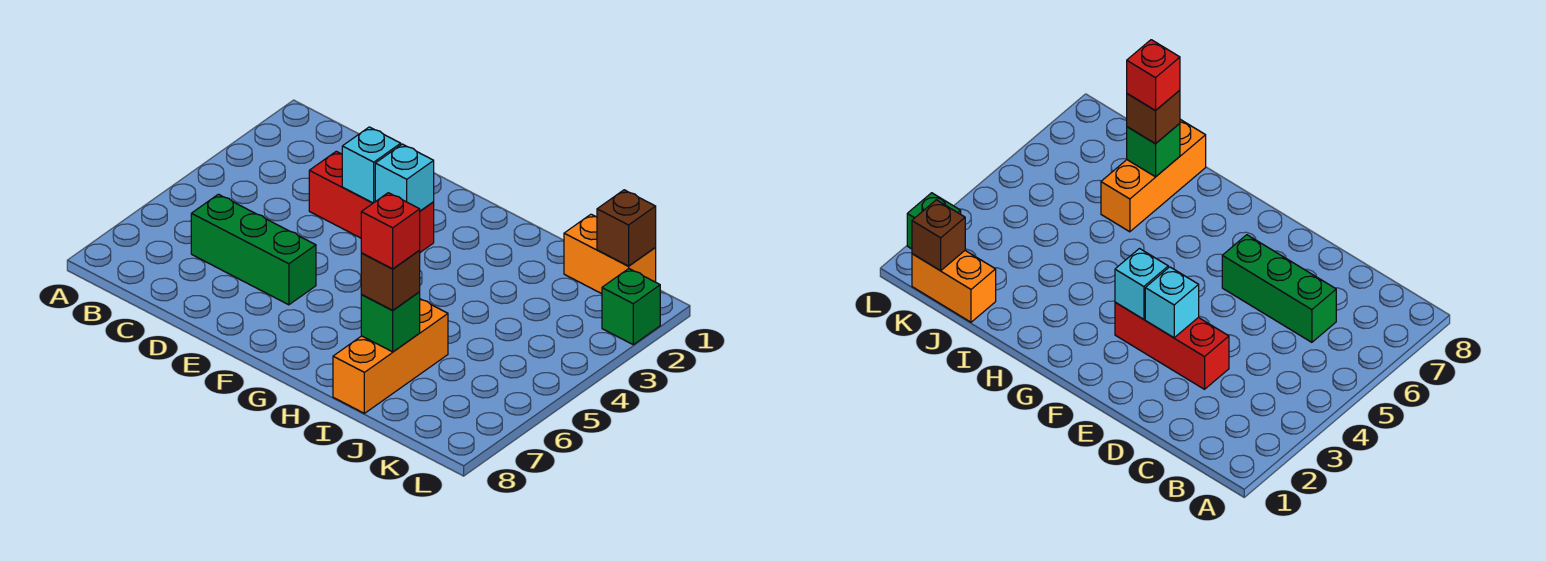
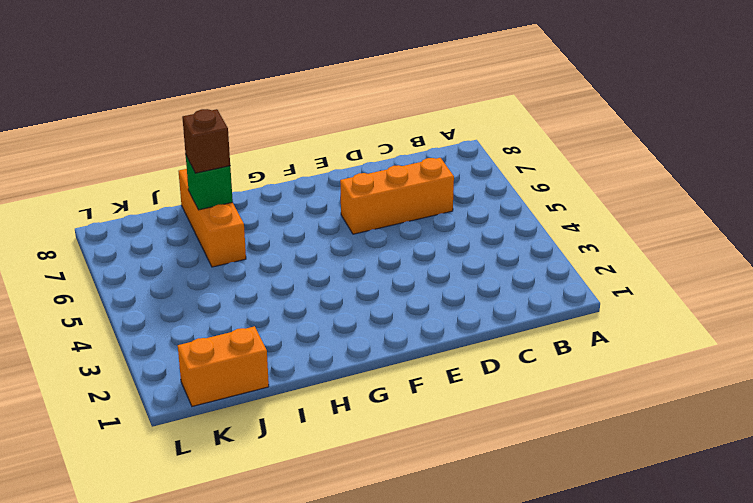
orange brick C6:E6 level 1 -> green brick C6:E6 level 1
none -> red brick D3:F3 level 1
none -> green brick L2 level 1

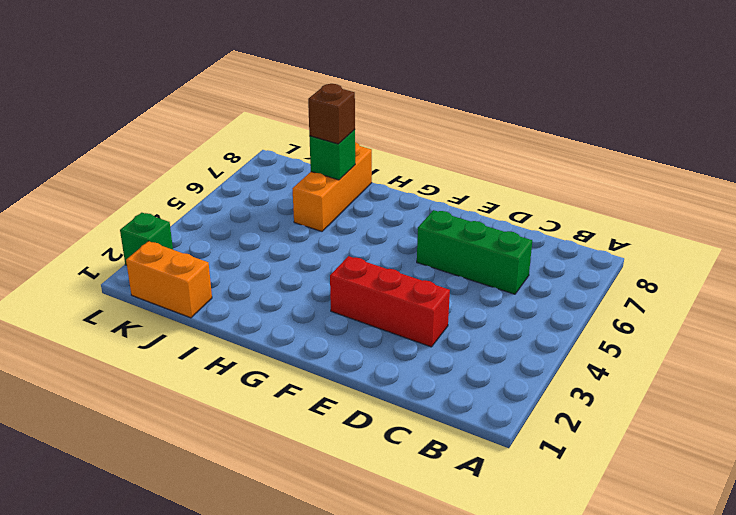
none -> cyan brick E3 level 2
none -> cyan brick F3 level 2

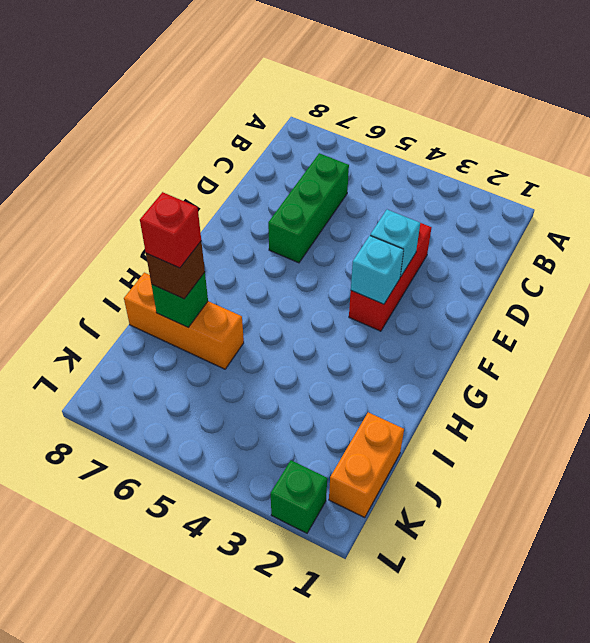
none -> brown brick K1 level 2

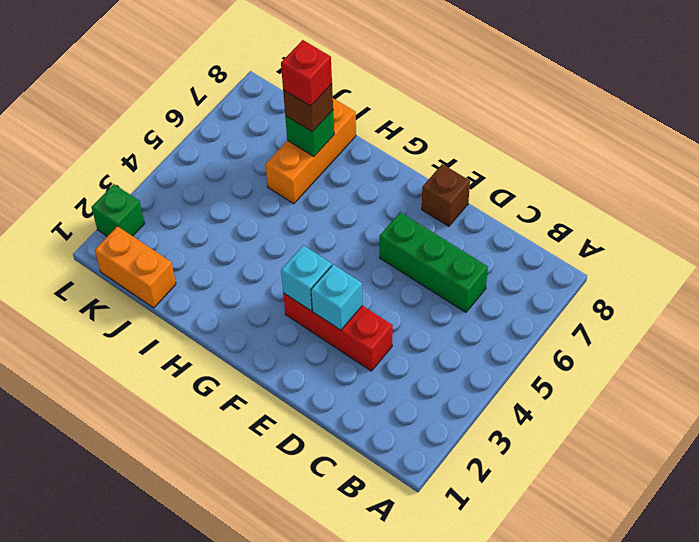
brown brick E8 level 1 -> brown brick K1 level 2

